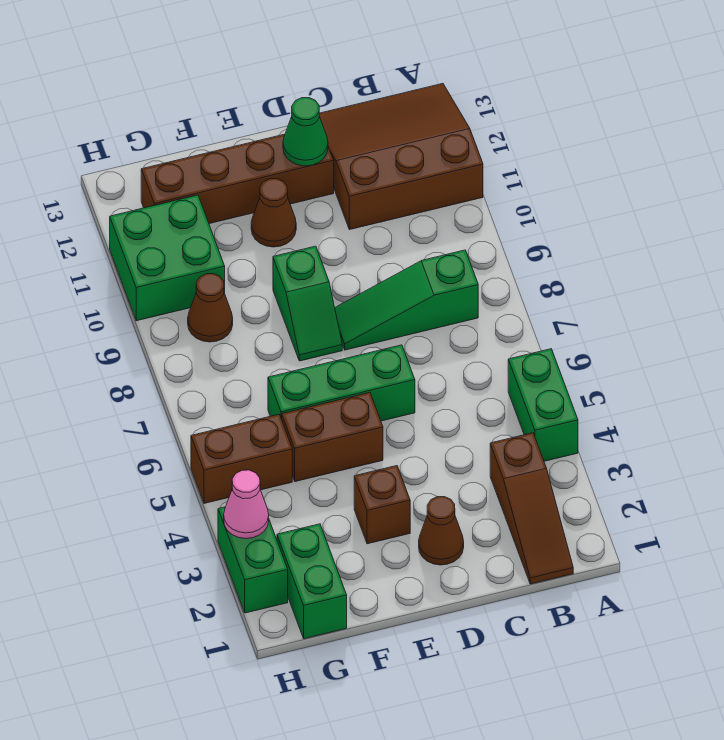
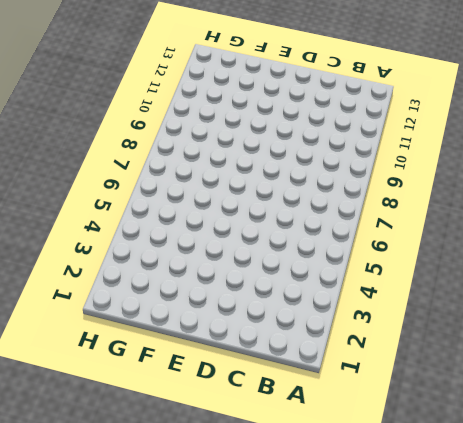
none -> green brick A4:A5 level 1
none -> brown slope A11:C13 level 1 top 11
none -> brown slope B1:B3 level 1 top 3

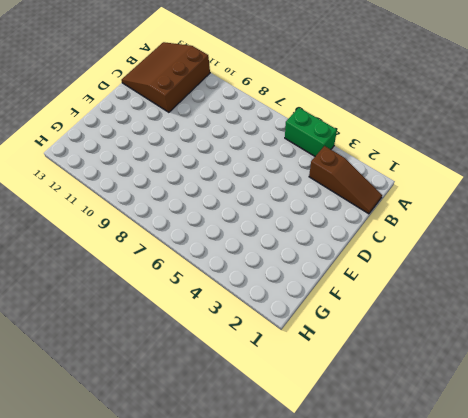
none -> green slope B8:D8 level 1 top B
none -> brown cone D2 level 1
none -> green brick D6:F6 level 1

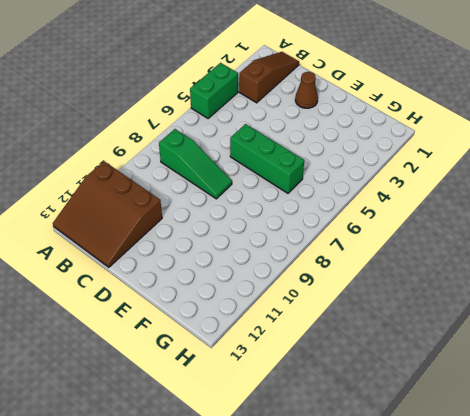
none -> brown brick D12:G12 level 1
none -> brown brick E3 level 1
none -> brown brick E5:F5 level 1

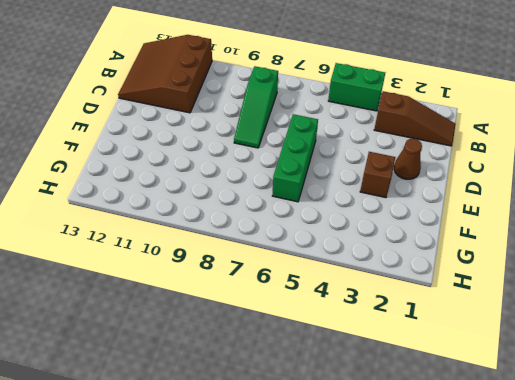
none -> brown brick D12:G12 level 1
none -> brown brick E5:F5 level 1
none -> green slope E8:E9 level 1 top 9

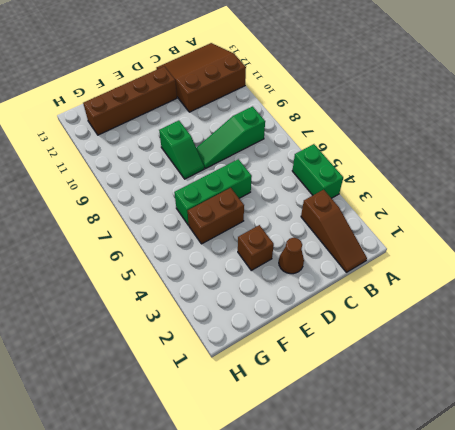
none -> brown cone E11 level 1
none -> green brick G1:G2 level 1
none -> brown brick G5:H5 level 1

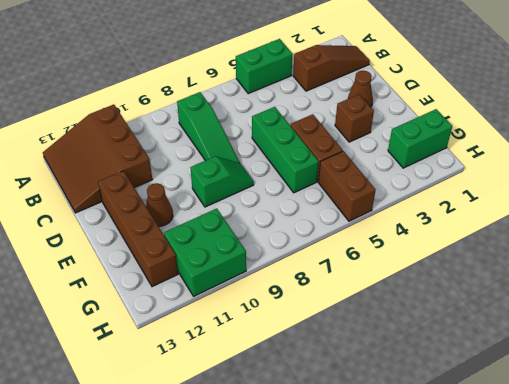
none -> brown cone G9 level 1
none -> green brick H2:H3 level 1
none -> green cone D12 level 2

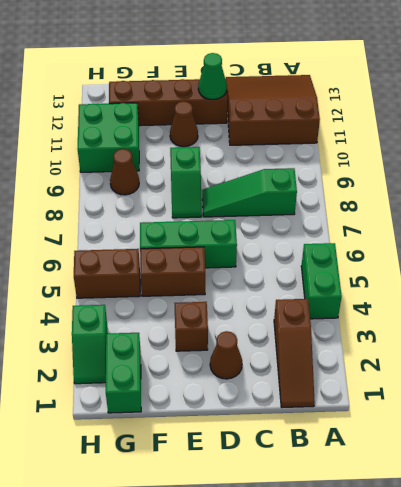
green slope H2:H3 level 1 top 3 -> green brick H2:H3 level 1
none -> pink cone H3 level 2

